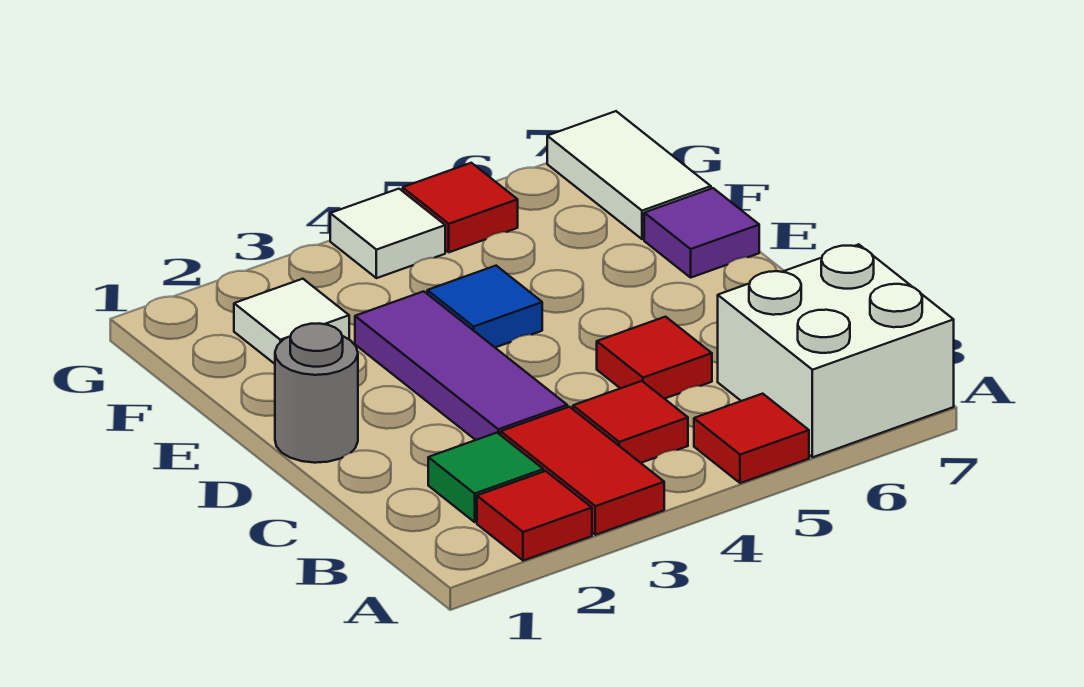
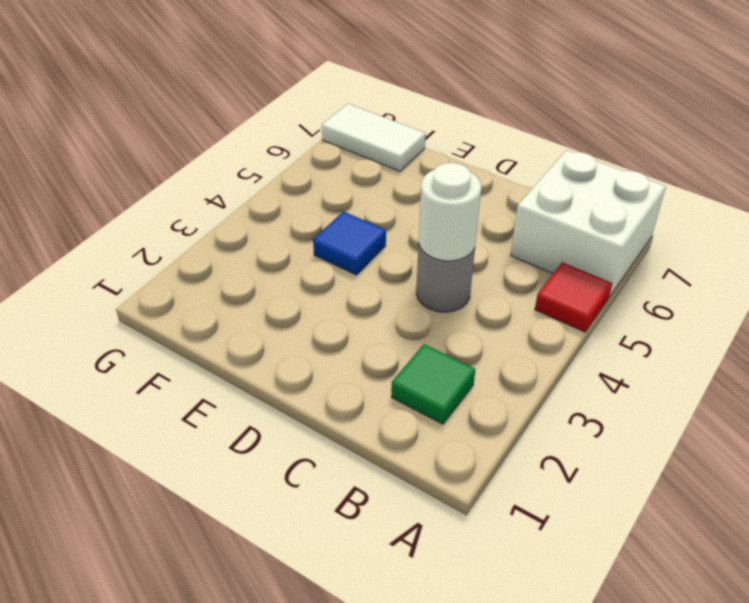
grey round brick C4 level 1 -> grey round brick D1 level 1
white round brick C4 level 2 -> none
none -> red tile A2 level 1
none -> red tile A3:B3 level 1
none -> red tile B4 level 1

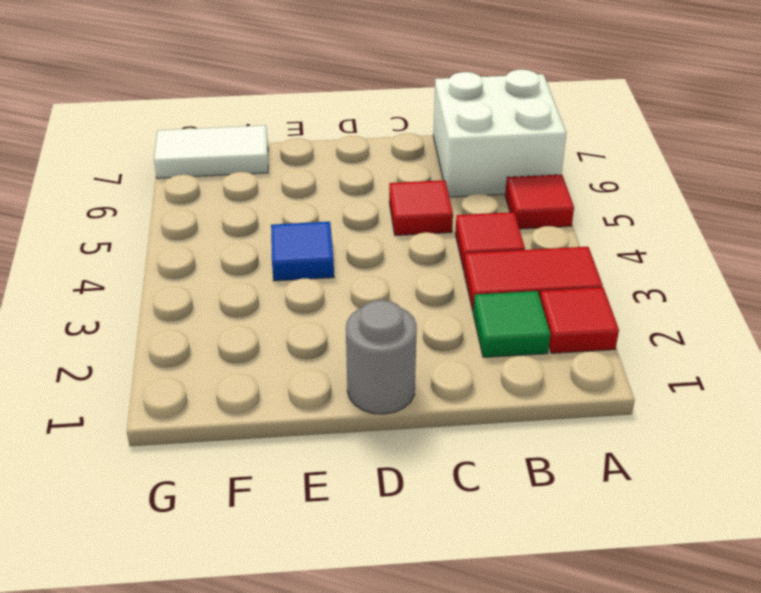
none -> purple tile C3:E3 level 1
none -> purple tile E7 level 1
none -> white tile F2 level 1

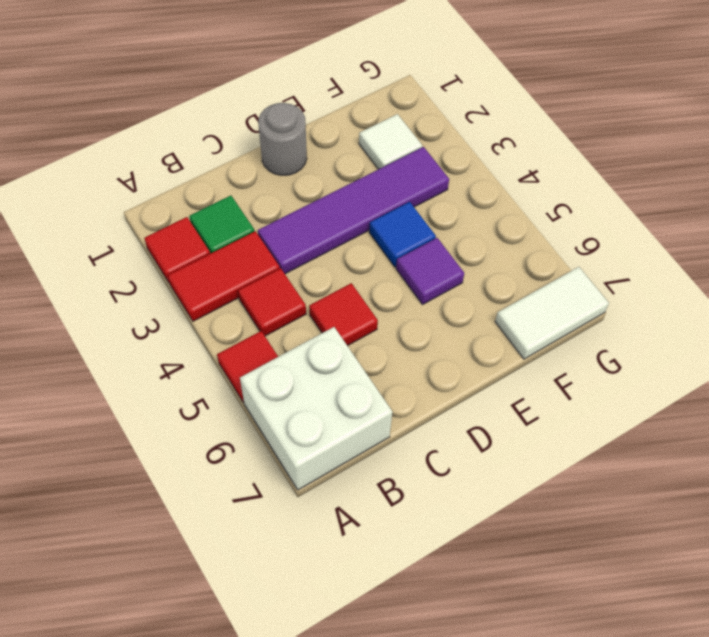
purple tile C3:F3 level 1 -> purple tile C3:E3 level 1
purple tile E5 level 1 -> purple tile E7 level 1
none -> white tile G4 level 1
none -> red tile G5 level 1

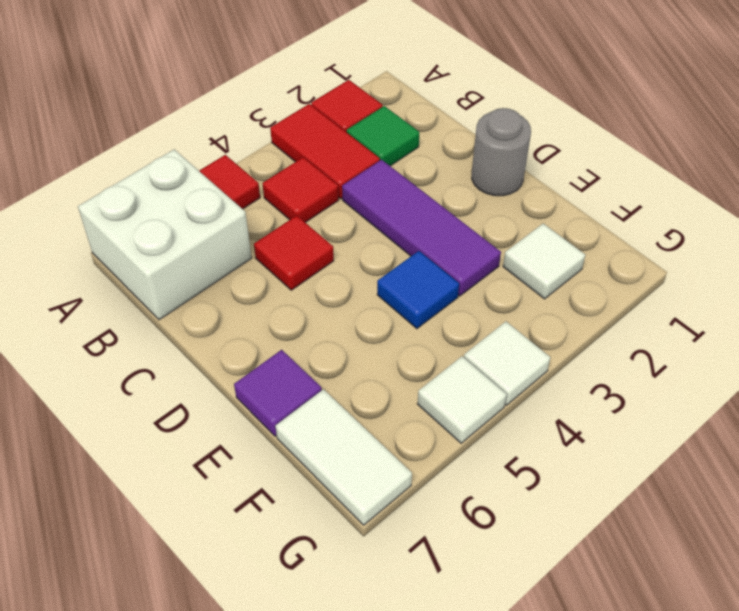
white tile G5 level 1 -> red tile G5 level 1

